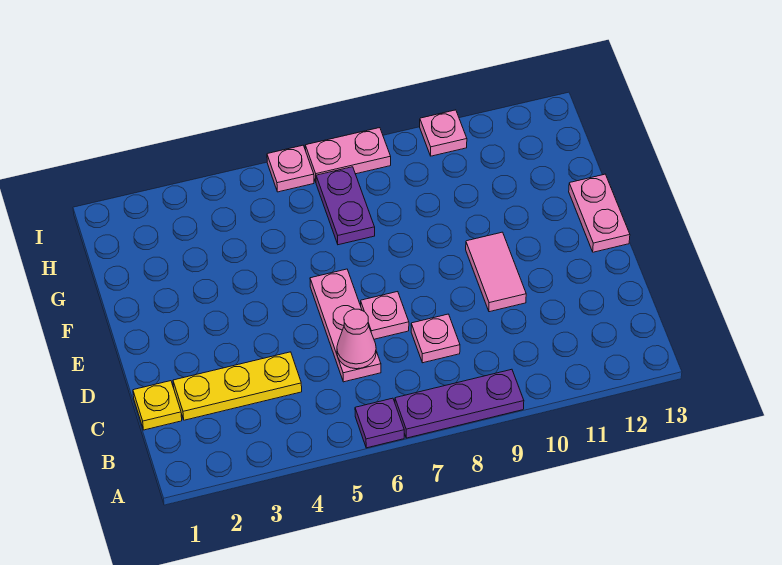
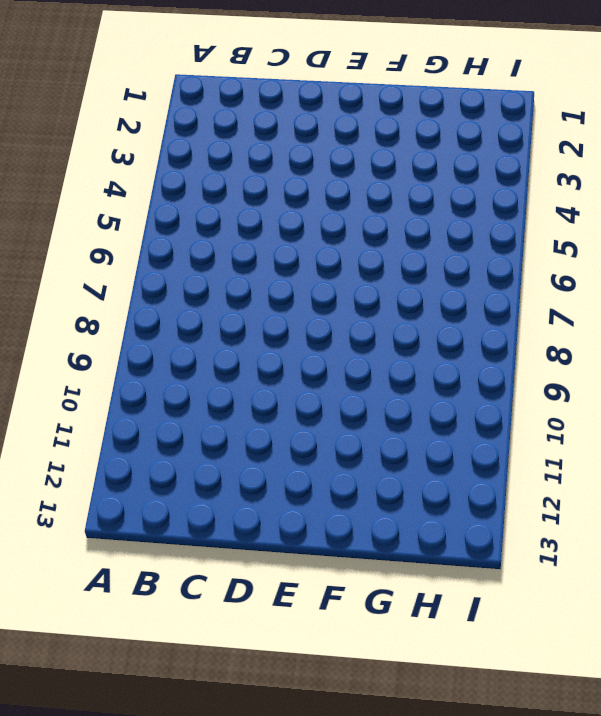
none -> purple plate A6 level 1
none -> purple plate A7:A9 level 1
none -> yellow plate C1 level 1

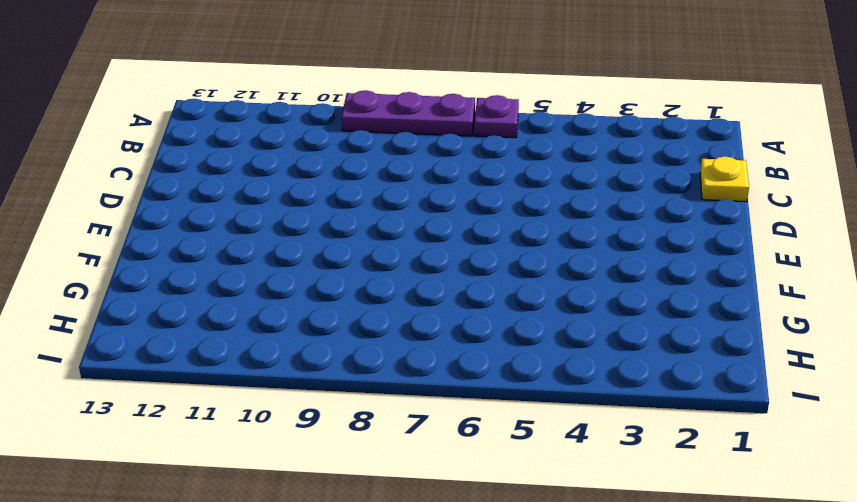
none -> yellow plate C2:C4 level 1
none -> pink plate C6:E6 level 1
none -> pink plate C8 level 1

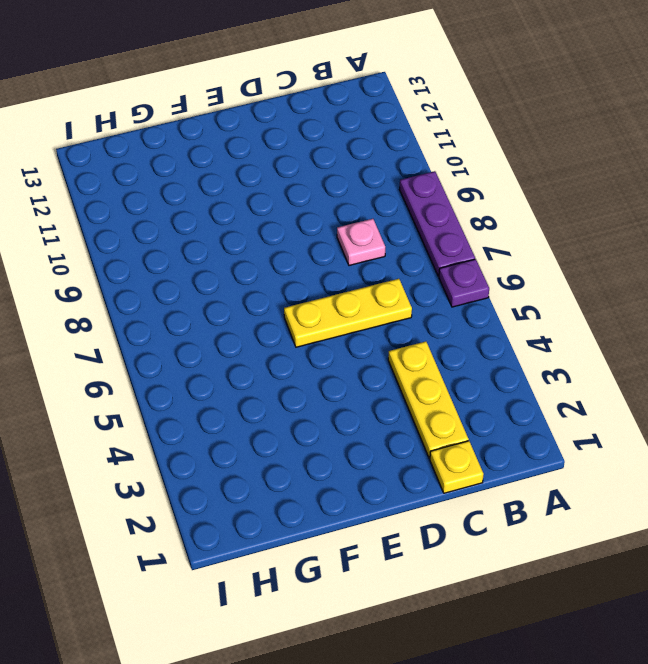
yellow plate C6:E6 level 1 -> pink plate C6:E6 level 1
none -> pink plate D7 level 1
none -> pink tile D10:E10 level 1
none -> pink plate E13:F13 level 1

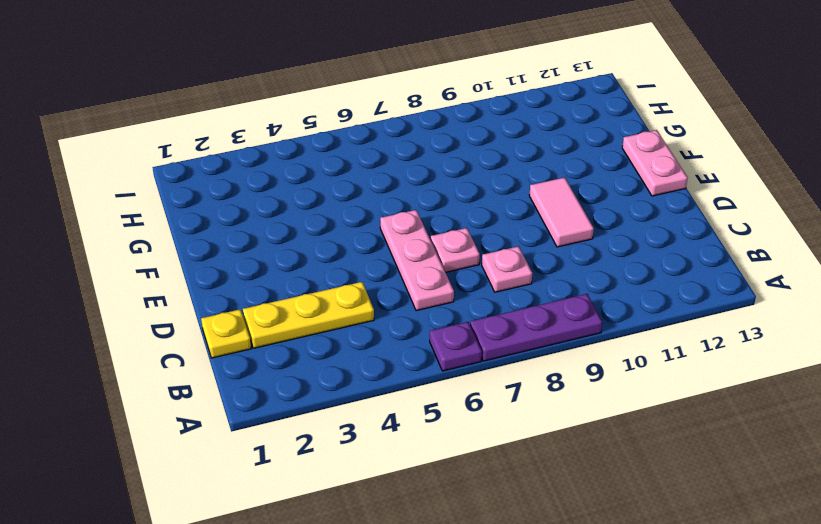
none -> purple plate G7:H7 level 1
none -> pink plate I6 level 1
none -> pink plate I7:I8 level 1

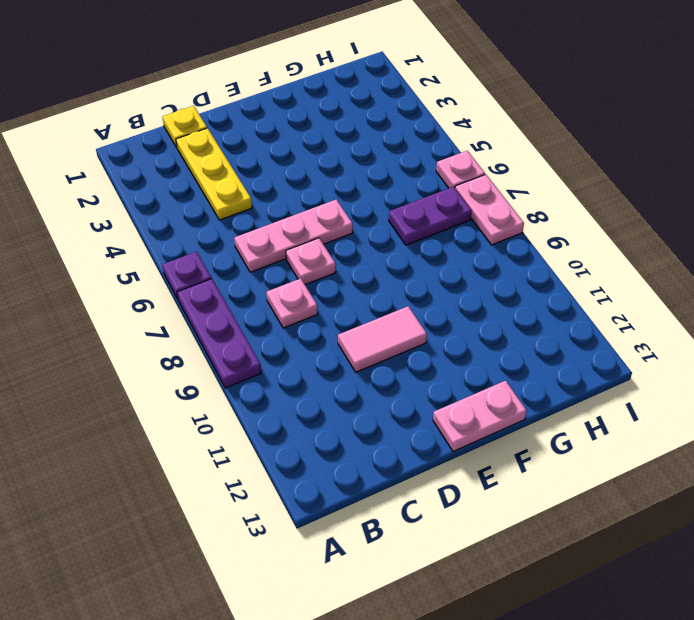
none -> pink plate I10 level 1
none -> pink cone C6 level 2

